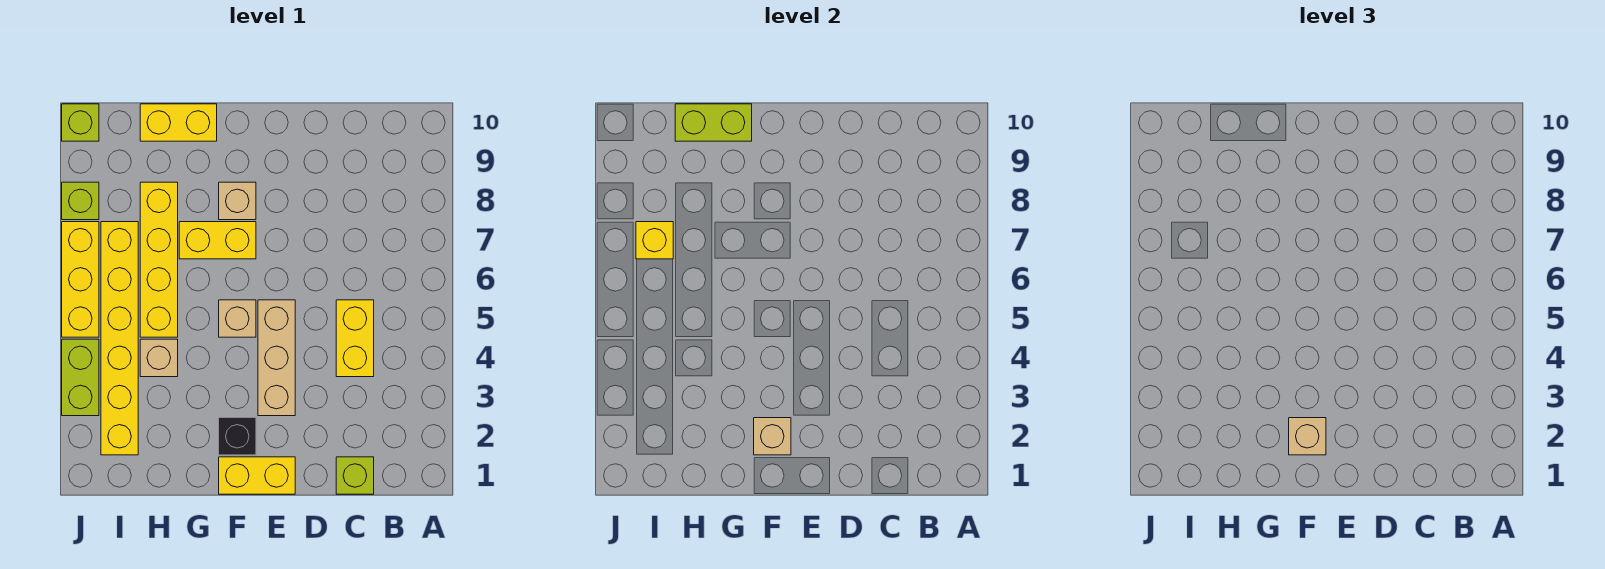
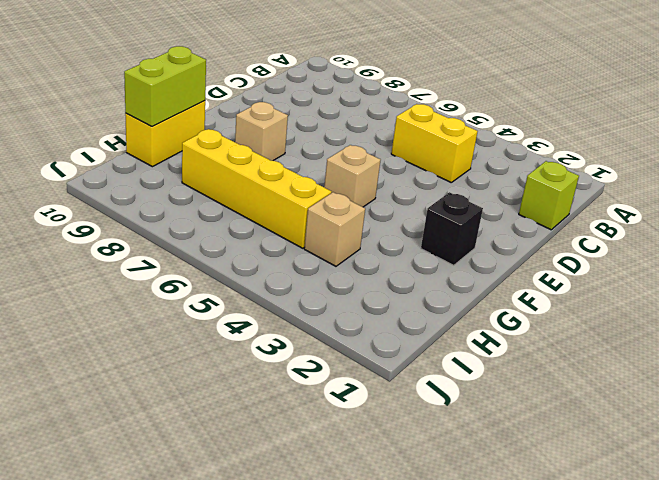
none -> yellow brick E1:F1 level 1
none -> tan brick E3:E5 level 1
none -> yellow brick F7:G7 level 1

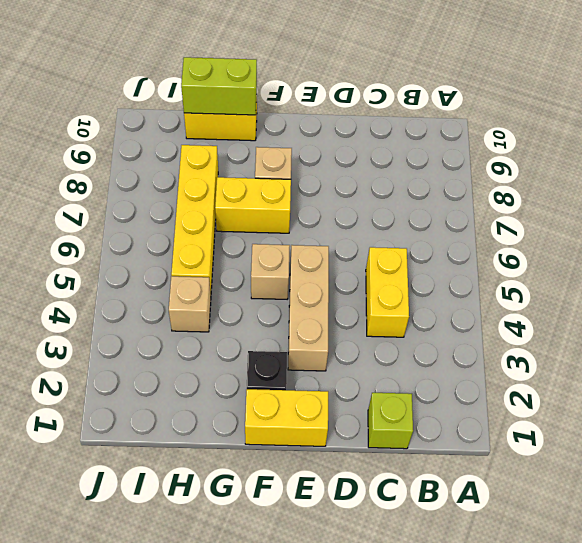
none -> yellow brick I2:I7 level 1
none -> lime brick J3:J4 level 1
none -> yellow brick J5:J7 level 1

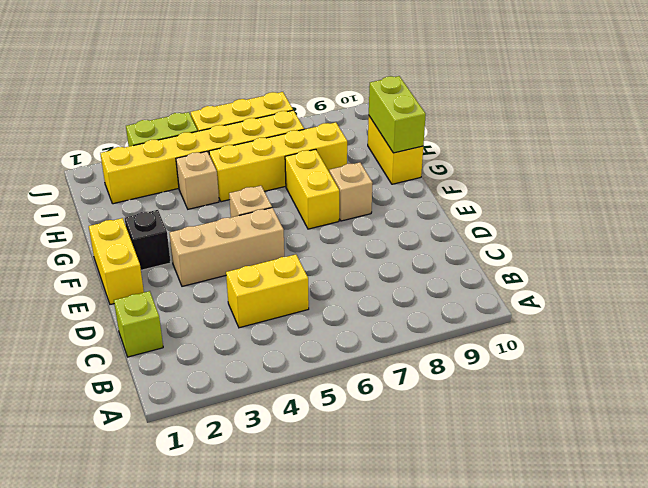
none -> lime brick J8 level 1
none -> lime brick J10 level 1
none -> tan brick F2 level 2

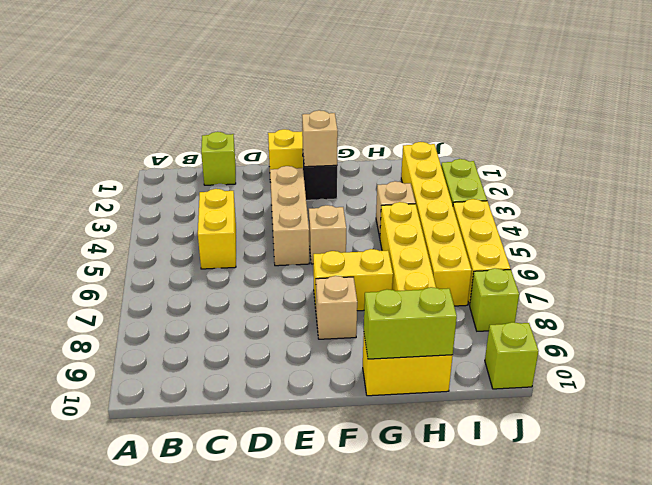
none -> yellow brick I7 level 2
none -> tan brick F2 level 3

